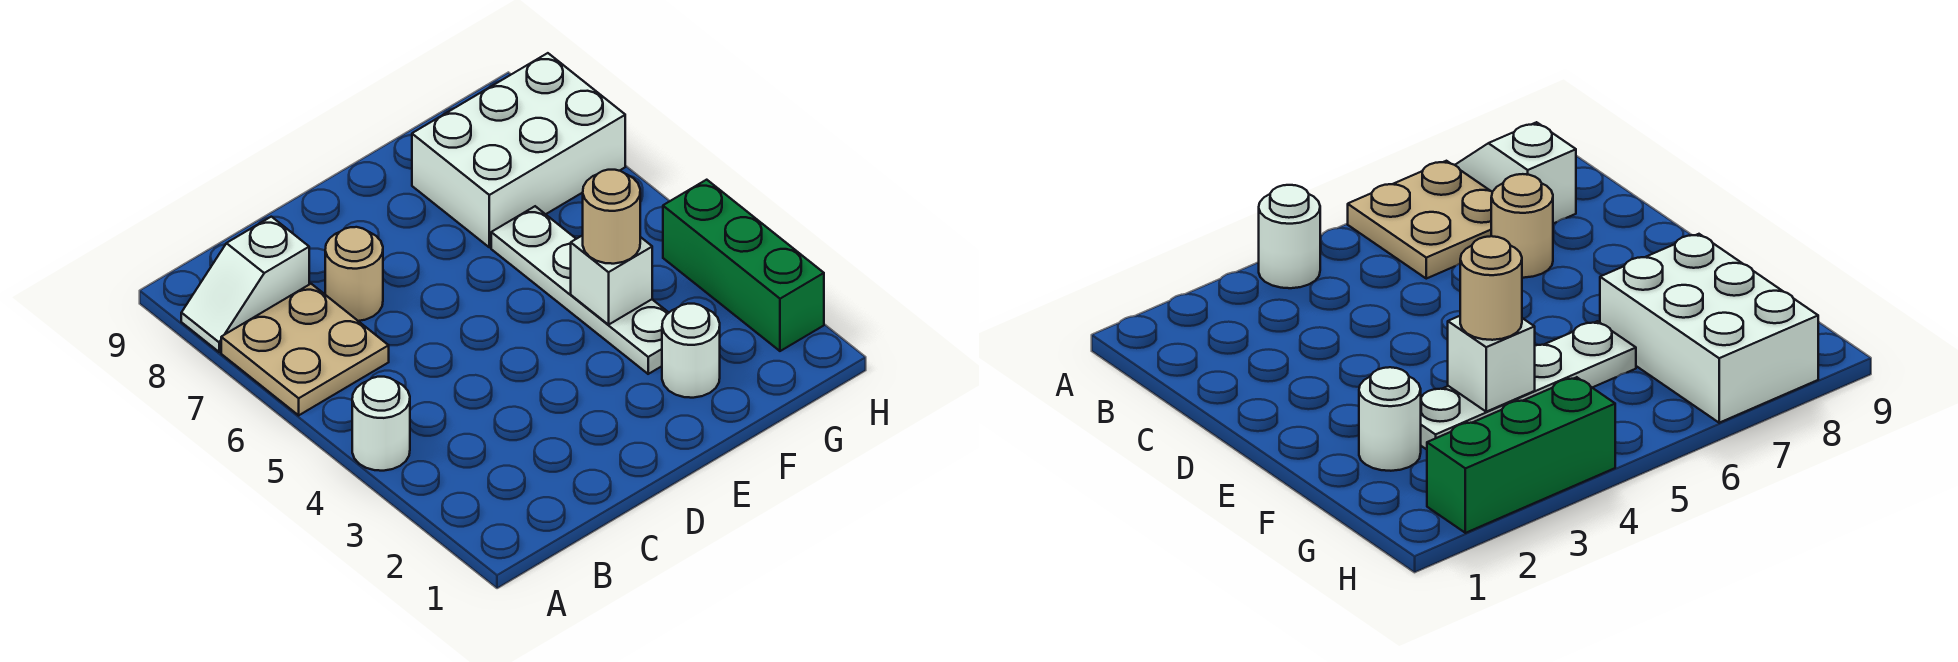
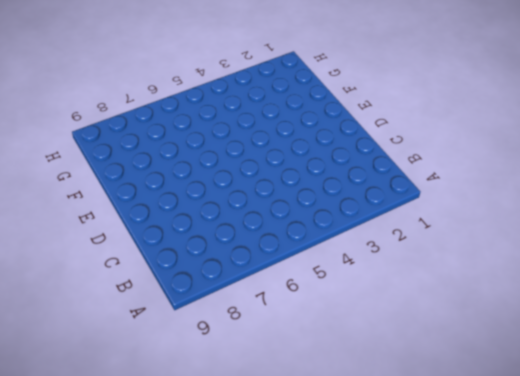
none -> white round brick A4 level 1
none -> tan plate A6:B7 level 1

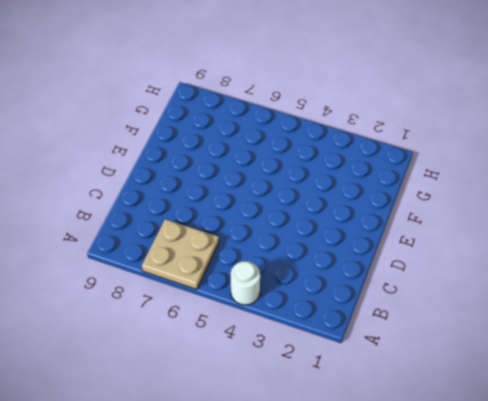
none -> white slope A8:B8 level 1 top B
none -> tan round brick C7 level 1

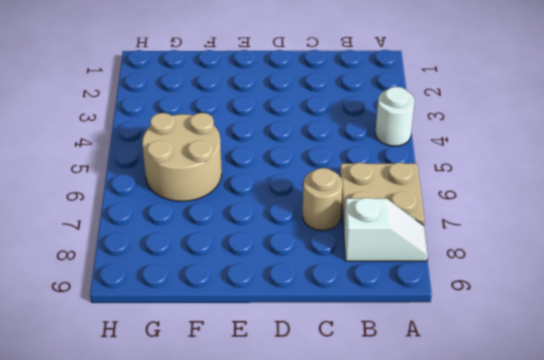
tan round brick F5:G6 level 1 -> white plate F3:F6 level 1
none -> white round brick F2 level 1
none -> white brick F7:H8 level 1

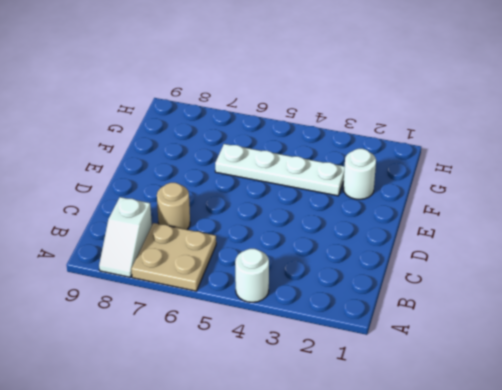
none -> white brick F7:H8 level 1
none -> green brick H2:H4 level 1

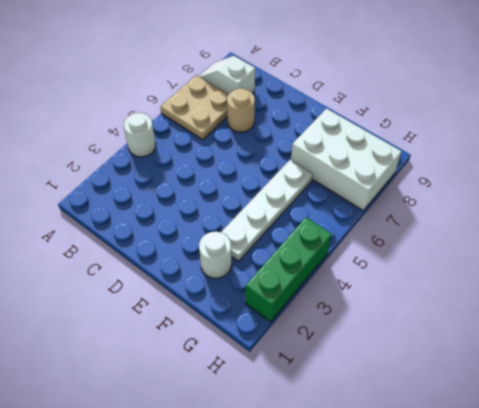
none -> white brick F4 level 2
none -> tan round brick F4 level 3

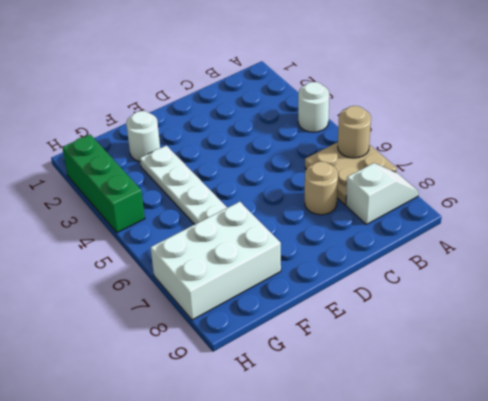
tan round brick A6 level 2 -> tan round brick F4 level 3
none -> white brick F4 level 2

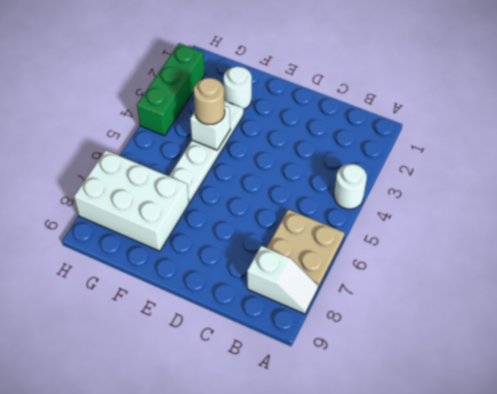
none -> tan round brick C7 level 1

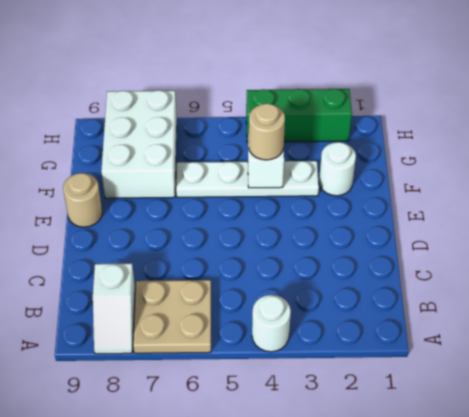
tan round brick E9 level 1 -> tan round brick C7 level 1

